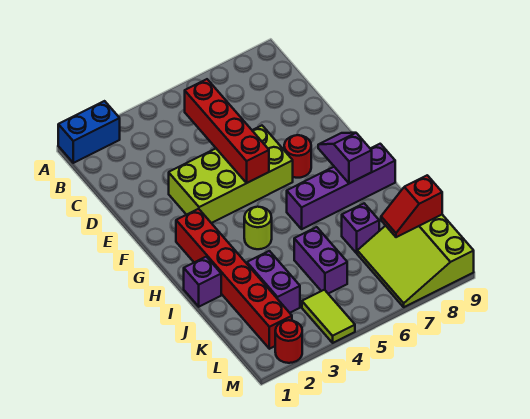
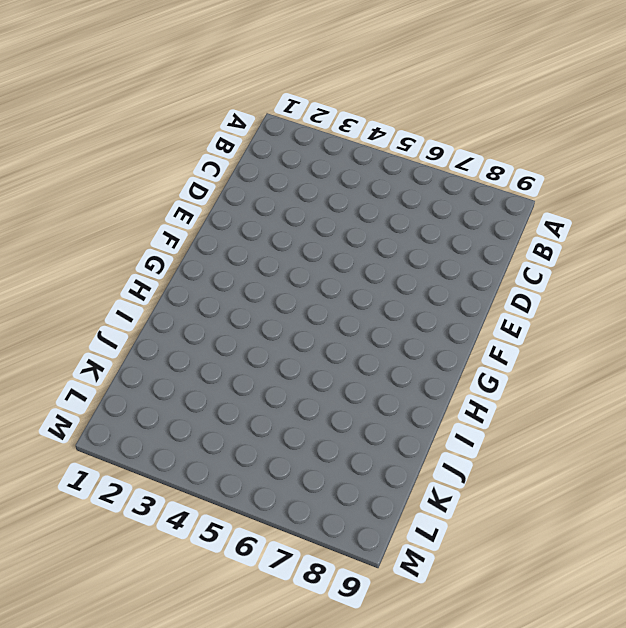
none -> blue brick A1:A2 level 1
none -> lime brick E3:F6 level 1
none -> red round brick F7 level 1

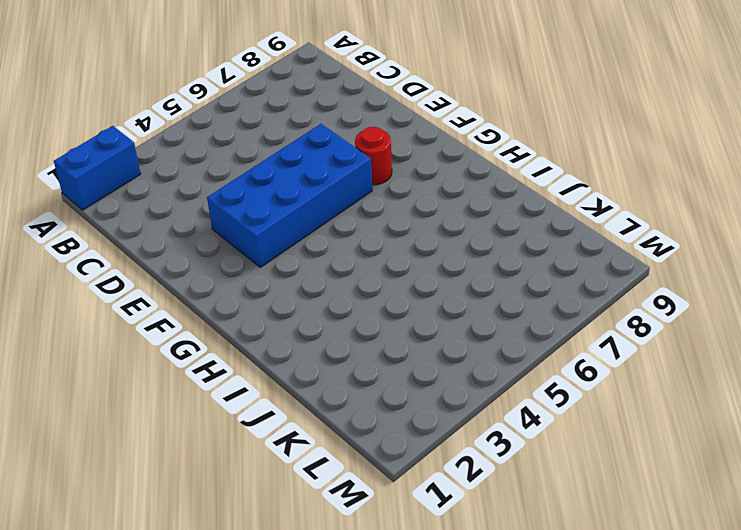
blue brick E3:F6 level 1 -> lime brick E3:F6 level 1
none -> red brick G2:L2 level 1
none -> lime round brick H4 level 1
none -> purple brick H6:H9 level 1

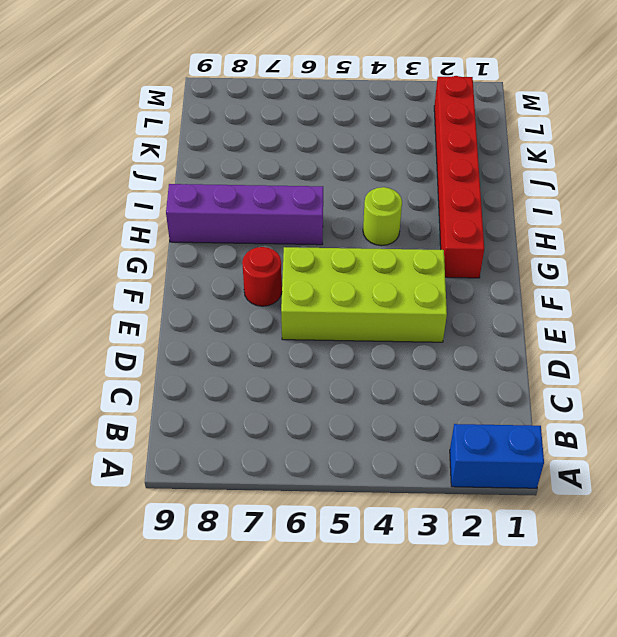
none -> purple brick I1 level 1
none -> purple brick J3:K3 level 1
none -> purple brick J5:K5 level 1

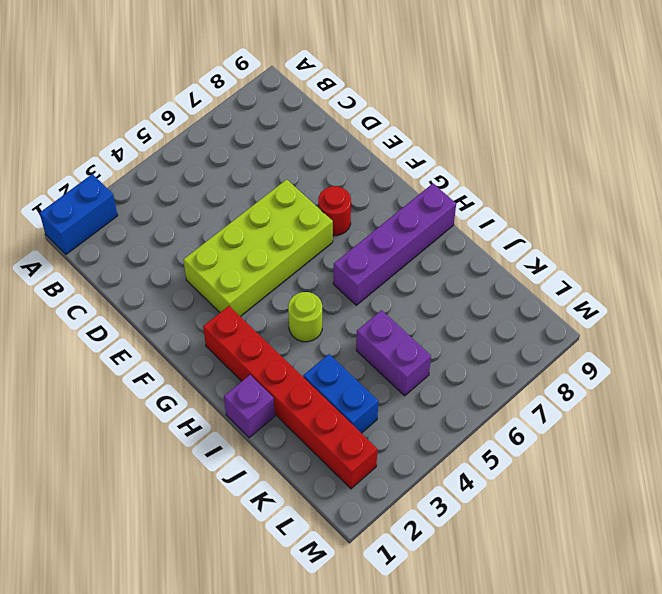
blue brick J3:K3 level 1 -> purple brick J3:K3 level 1
none -> purple brick J7 level 1
none -> lime slope K7:M9 level 1 top 9
none -> lime tile L4:M4 level 1

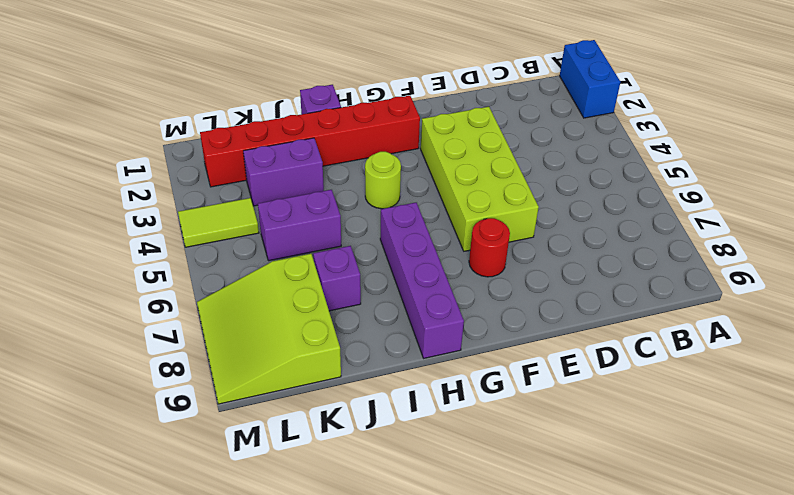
lime slope K7:M9 level 1 top K -> lime slope K7:M9 level 1 top 9
none -> red round brick M2 level 1
none -> red brick C5:F5 level 2
none -> purple slope G8:H8 level 2 top H

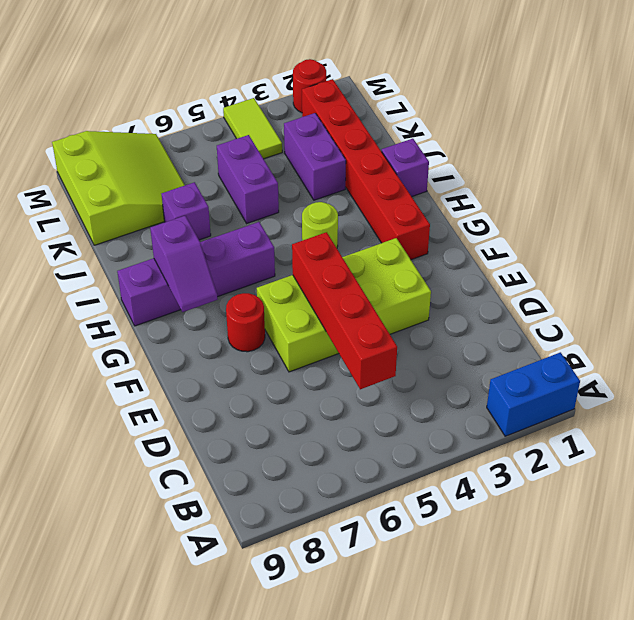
none -> red slope K8:K9 level 2 top 9

